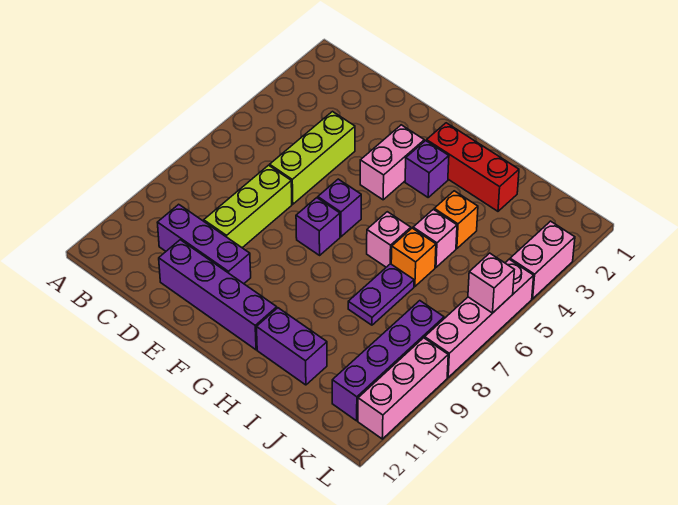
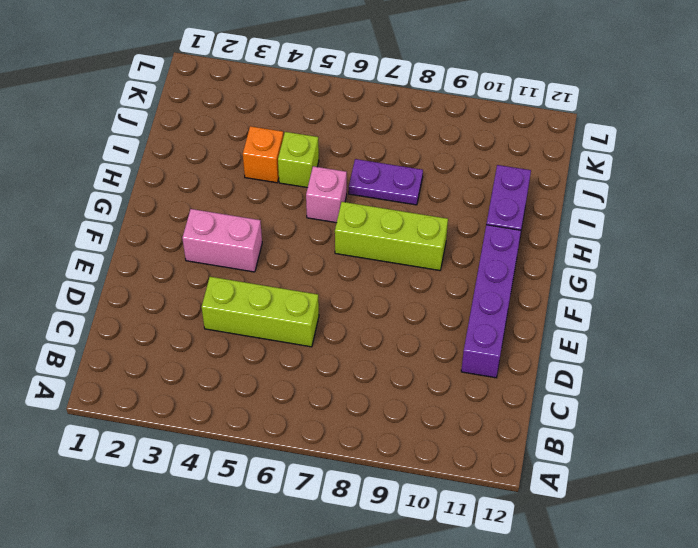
lime brick G7:G9 level 1 -> lime brick D7:D9 level 1
lime brick I5 level 1 -> pink brick I5 level 1
none -> purple brick C10:E10 level 1
none -> purple brick F6 level 1
none -> purple brick F7 level 1

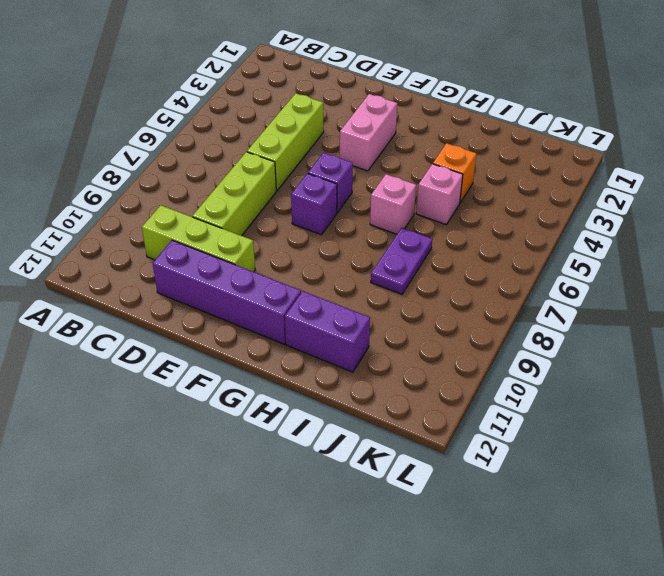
lime brick C10:E10 level 1 -> purple brick C10:E10 level 1
none -> red brick G2:I2 level 1
none -> purple brick G3 level 1
none -> orange brick I6 level 1

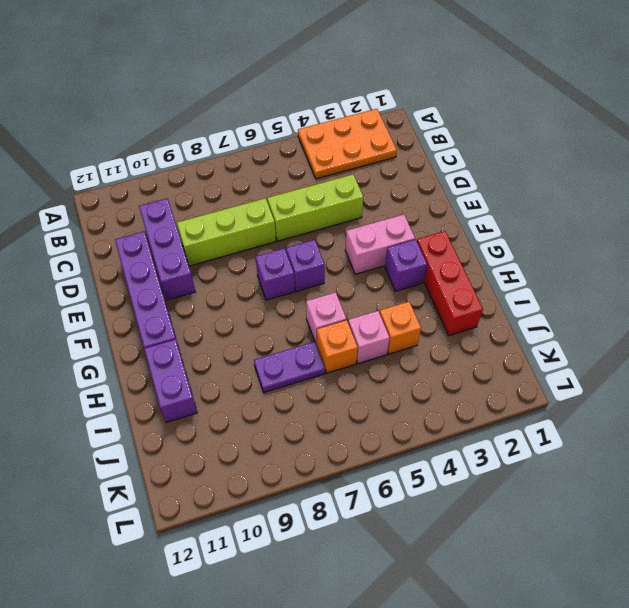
orange plate A2:B4 level 1 -> none
none -> purple brick K8:K11 level 1
none -> pink brick L3:L4 level 1
none -> pink brick L5:L8 level 1

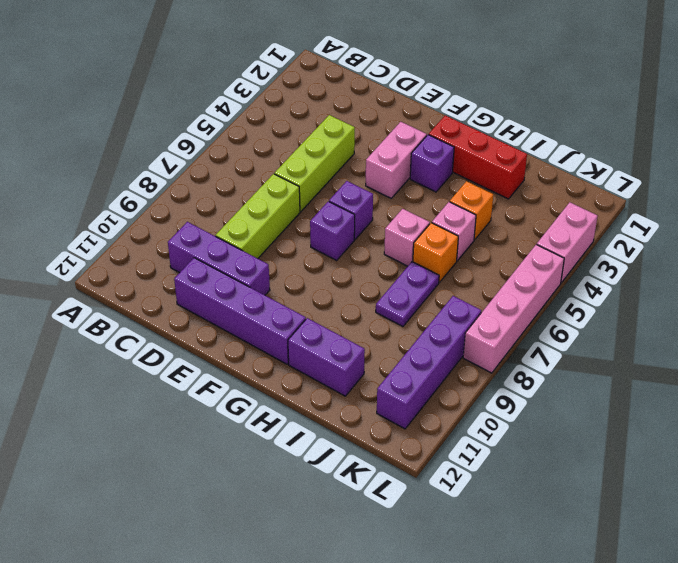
none -> pink brick L9:L11 level 1
none -> pink brick L6 level 2

